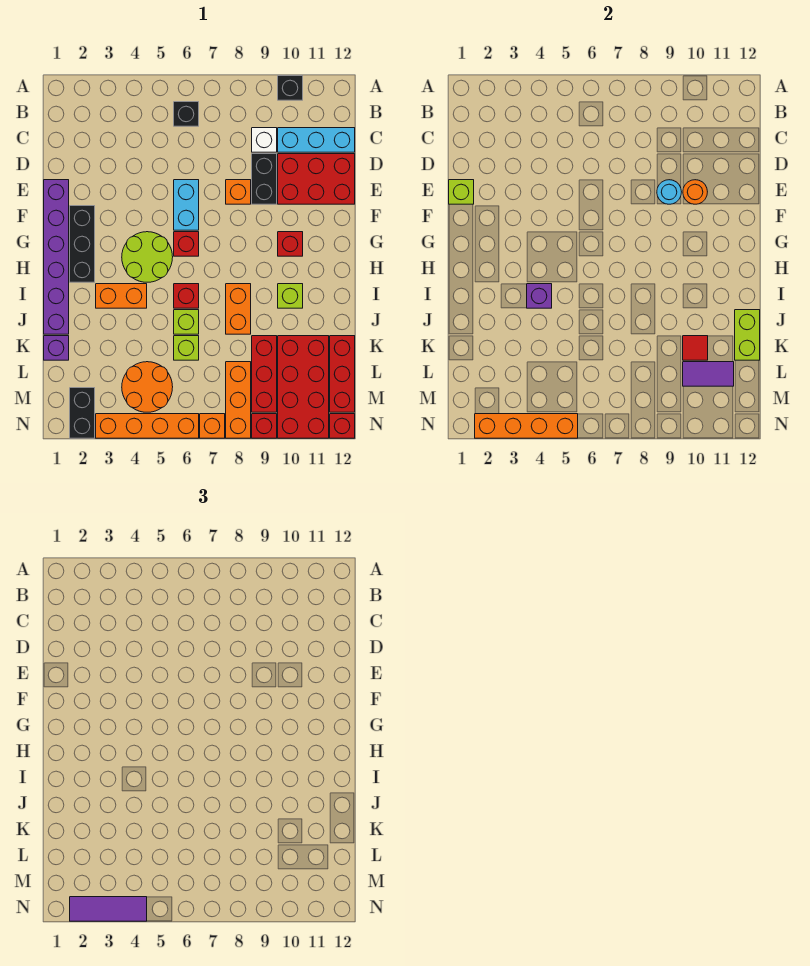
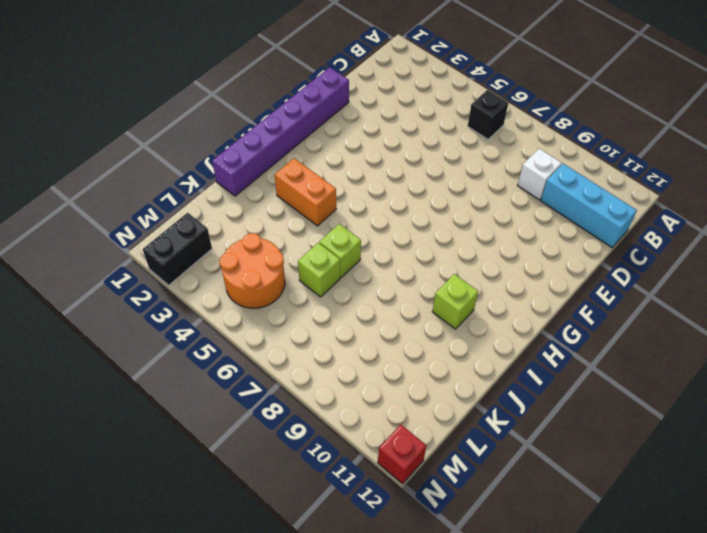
none -> black brick A10 level 1
none -> black brick D9:E9 level 1
none -> red brick D10:E12 level 1
none -> cyan brick E6:F6 level 1

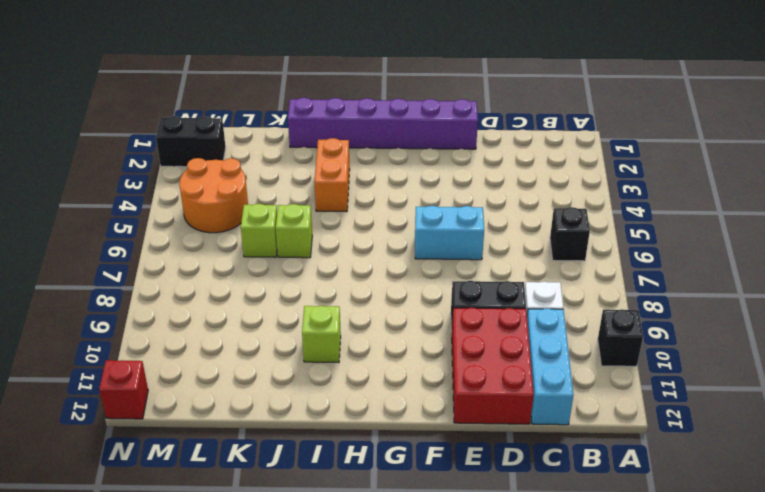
none -> orange brick E8 level 1
none -> black brick F2:H2 level 1
none -> lime round brick G4:H5 level 1
none -> red brick G6 level 1

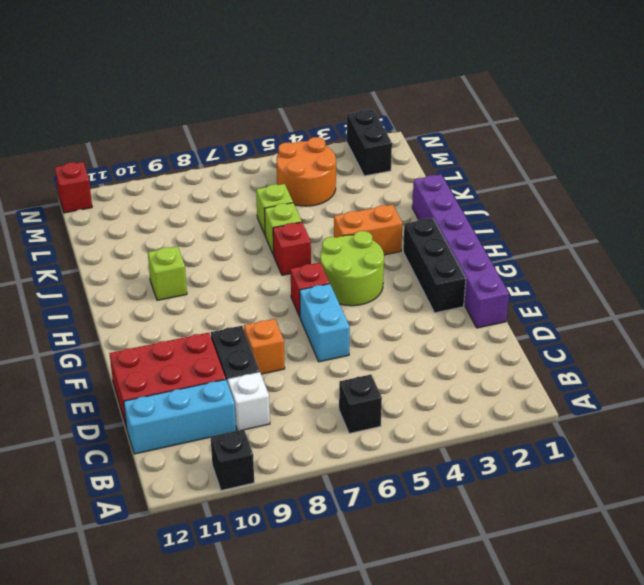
none -> red brick G10 level 1
none -> orange brick I8:J8 level 1
none -> purple brick K1 level 1
none -> red brick K9:M9 level 1

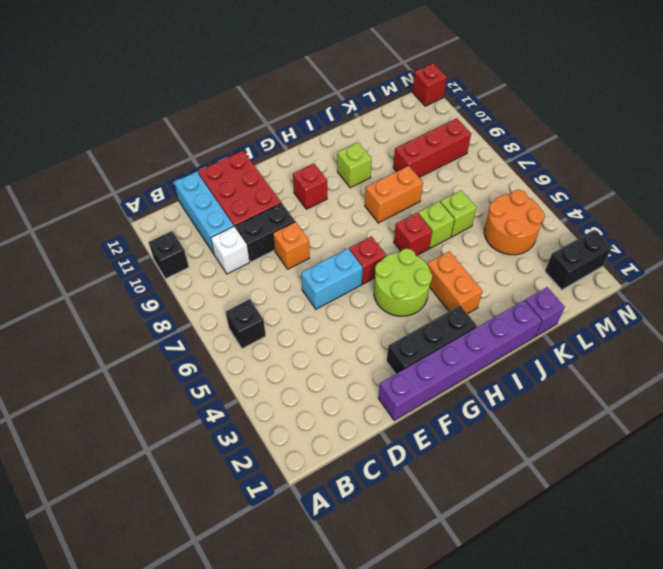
none -> red brick K10:N11 level 1
none -> red brick K12:M12 level 1
none -> orange brick L8:N8 level 1
none -> orange brick N3:N6 level 1

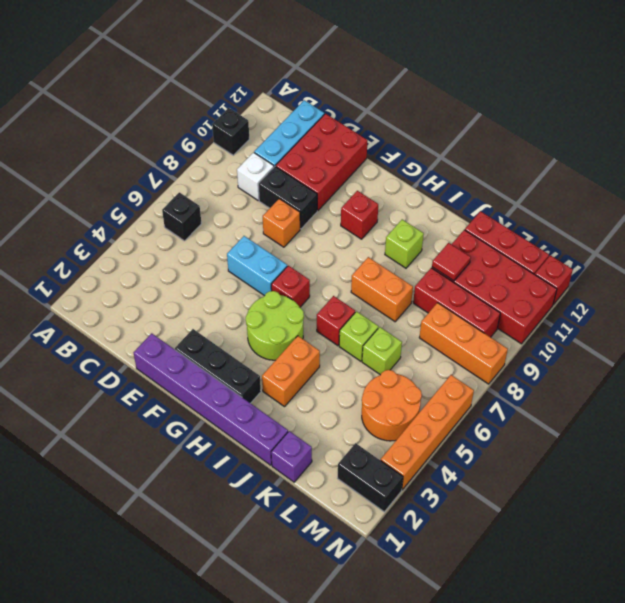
none -> orange brick N7 level 1
none -> red brick N9 level 1
none -> lime brick E1 level 2
none -> cyan round brick E9 level 2

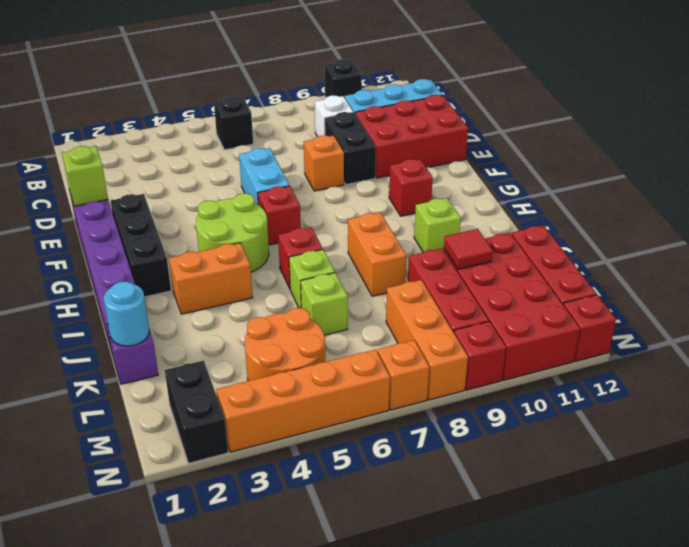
cyan round brick K1 level 2 -> cyan round brick E9 level 2
none -> orange round brick E10 level 2
none -> purple brick I4 level 2
none -> lime brick J12:K12 level 2
none -> purple tile L10:L11 level 2

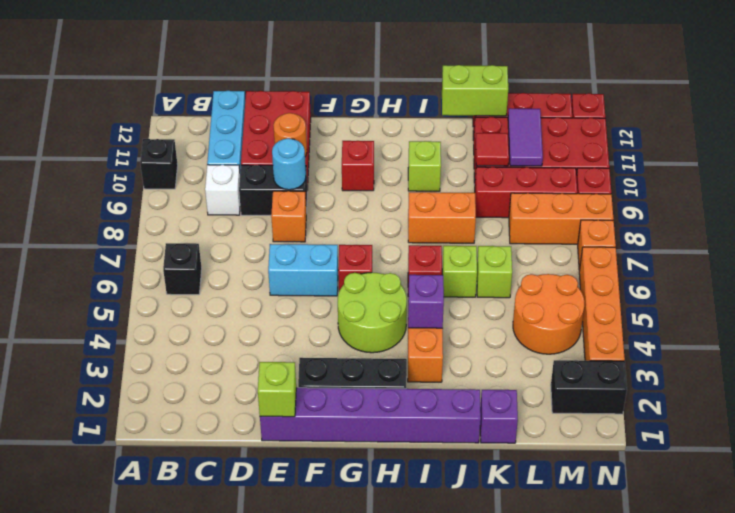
none -> orange brick N2:N5 level 2
none -> purple tile N2:N4 level 3

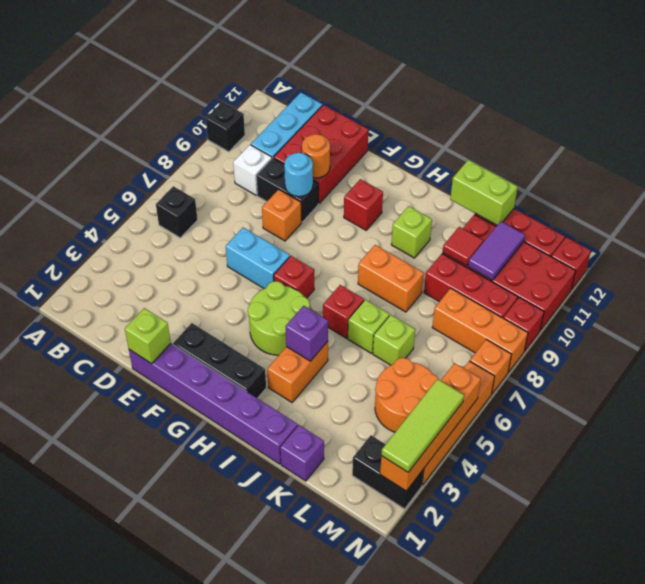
lime tile N2:N4 level 3 -> purple tile N2:N4 level 3

